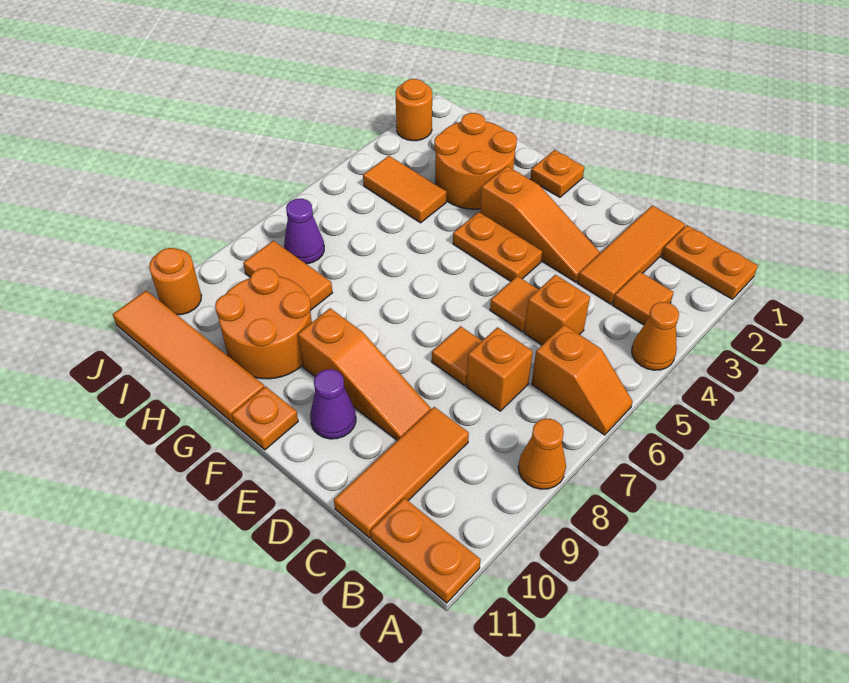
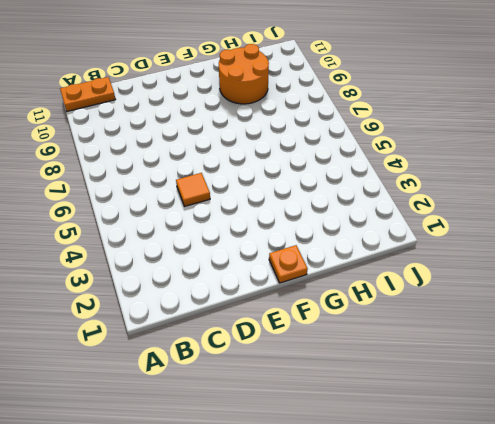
none -> orange plate A1:B1 level 1
none -> orange cone A4 level 1
none -> orange slope A6:B6 level 1 top B

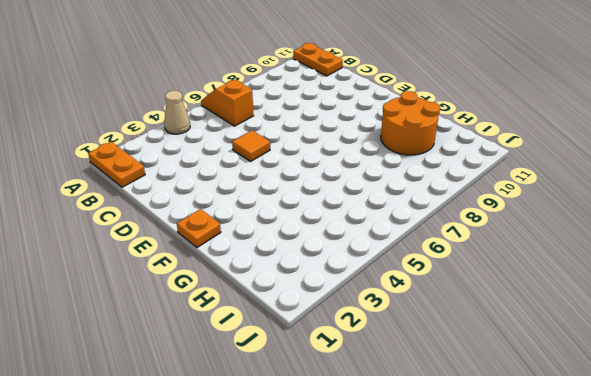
tan cone A4 level 1 -> orange cone A4 level 1
none -> orange cone A8 level 1
none -> orange tile B3 level 1
none -> orange tile C1:C3 level 1

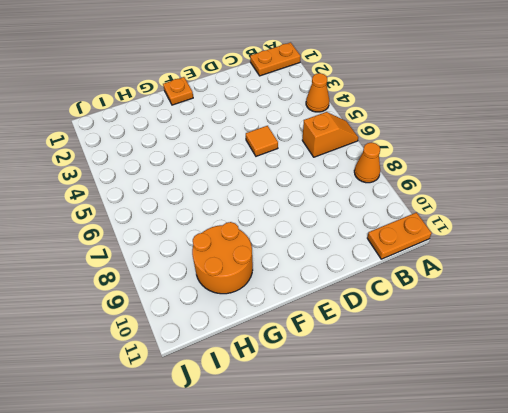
none -> orange tile B3 level 1
none -> orange tile C1:C3 level 1
none -> orange brick C5 level 1

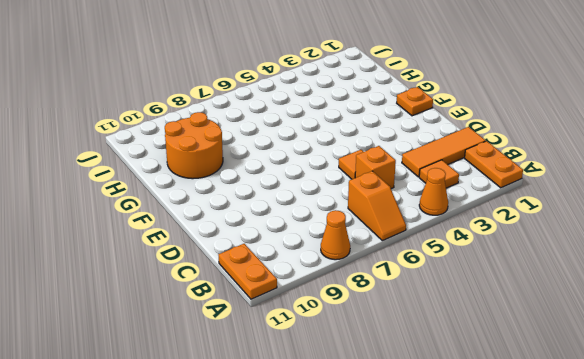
none -> orange brick C7 level 1
none -> orange tile C9:C11 level 1
none -> orange slope D3:F3 level 1 top F

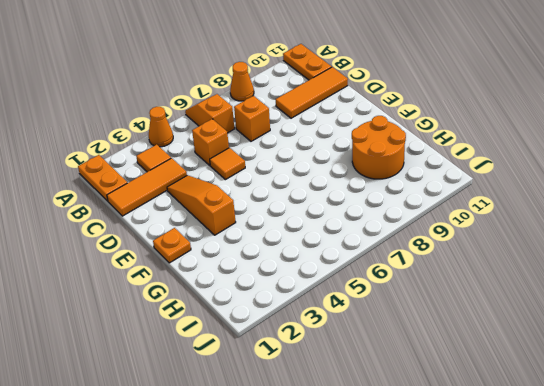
none -> orange tile D7 level 1
none -> orange slope D9:F9 level 1 top F
none -> orange plate E4:F4 level 1

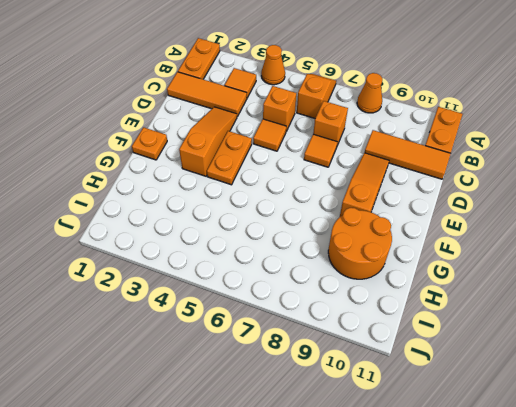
none -> purple cone E10 level 1
none -> orange plate F11 level 1
none -> orange round brick G2:H3 level 1

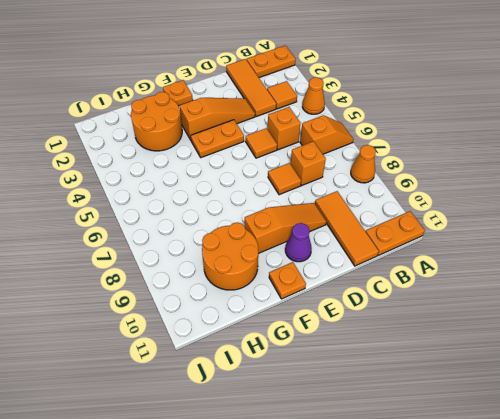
none -> orange tile G11:J11 level 1
none -> orange tile H4:I4 level 1
none -> orange tile H8:I8 level 1

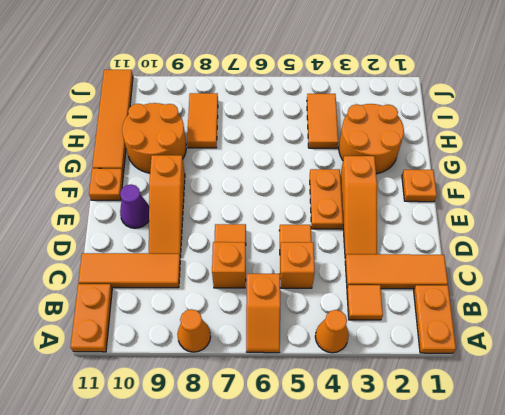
none -> purple cone I7 level 1
none -> orange round brick J2 level 1
none -> orange round brick J10 level 1

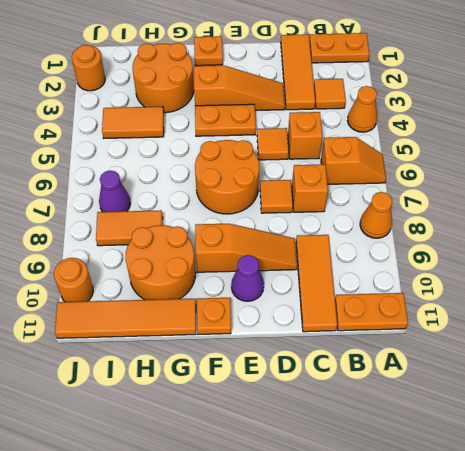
orange round brick E6:F7 level 1 -> none

